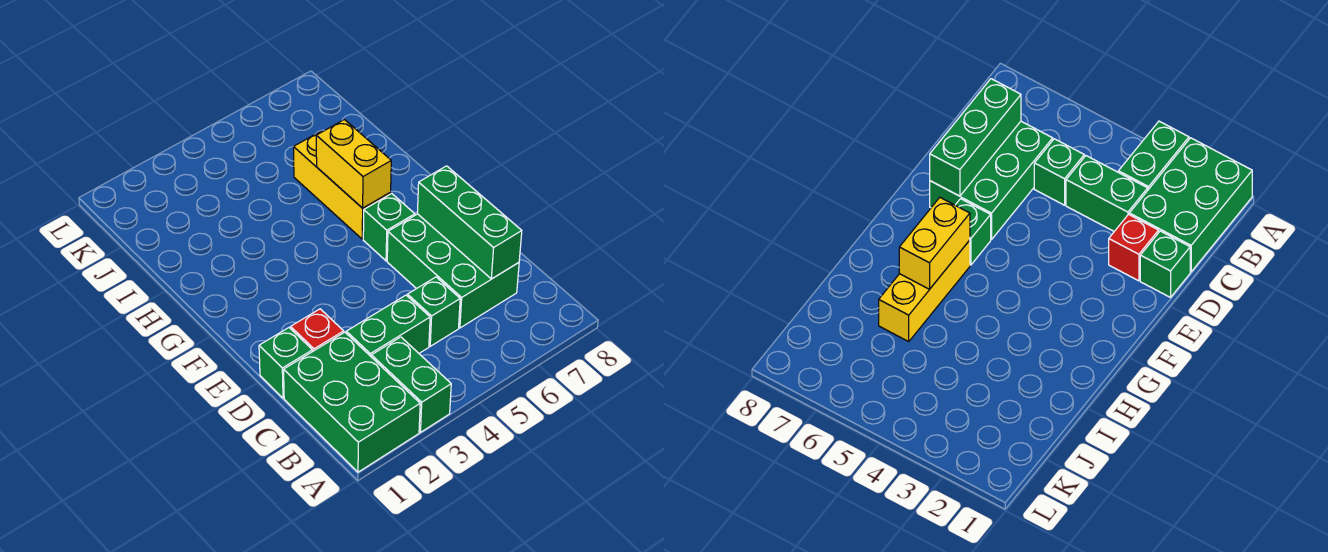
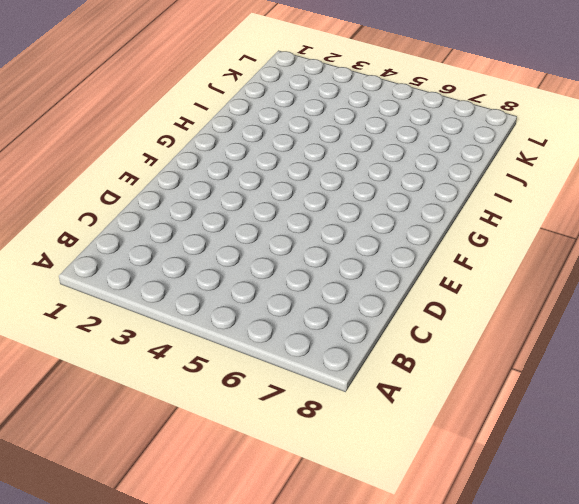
none -> green brick A1:C2 level 1
none -> green brick A3:B3 level 1

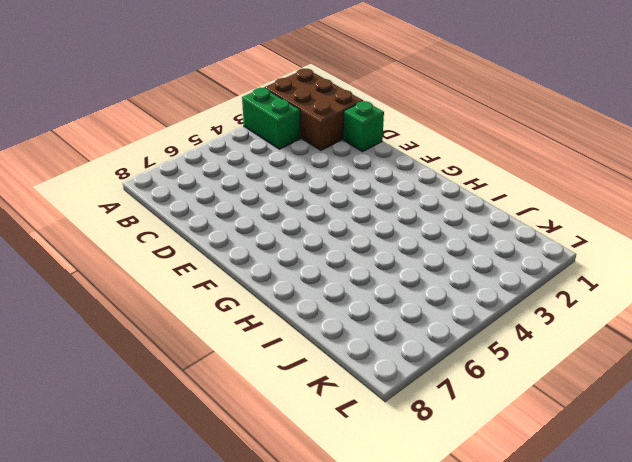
brown brick A1:C2 level 1 -> green brick A1:C2 level 1
none -> green brick C3:C4 level 1
none -> green brick C5 level 1

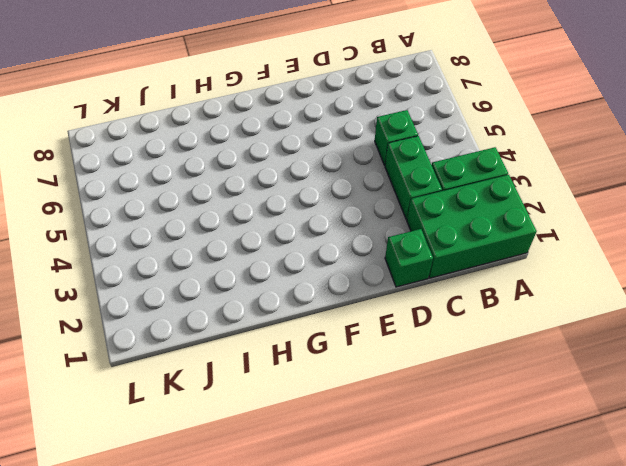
none -> green brick C6:E7 level 1
none -> red brick D2 level 1

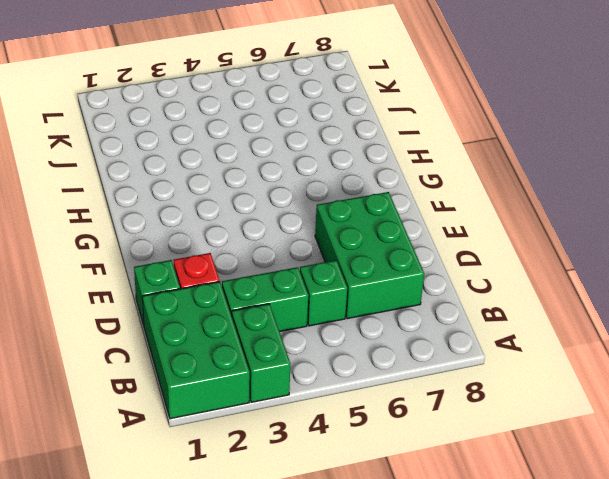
none -> green brick F6 level 1
none -> yellow brick G6:I6 level 1

